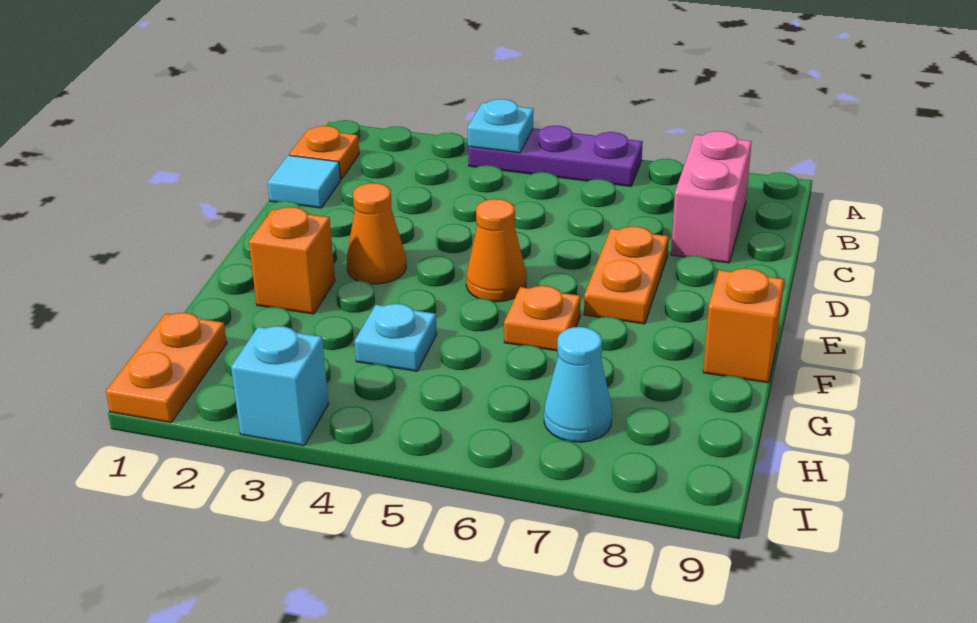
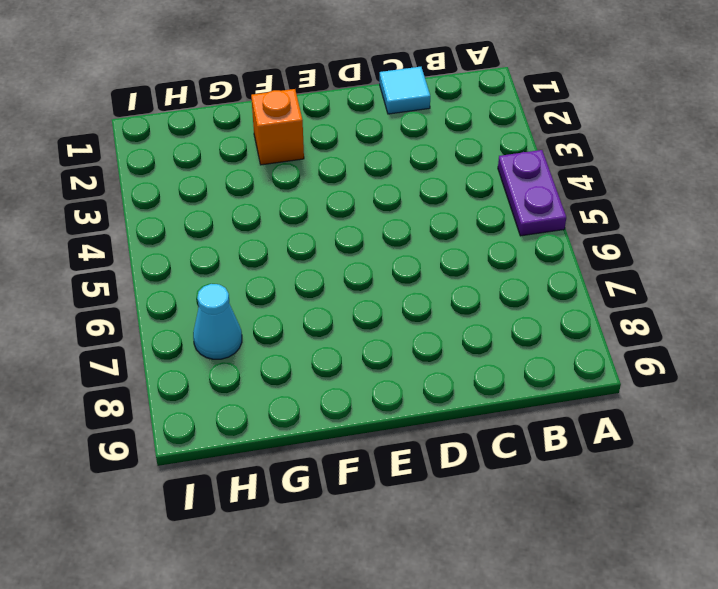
purple plate A4:A5 level 1 -> purple plate A4:A6 level 1
none -> orange plate B1 level 1
none -> pink brick B8:C8 level 1
none -> orange plate D7:E7 level 1

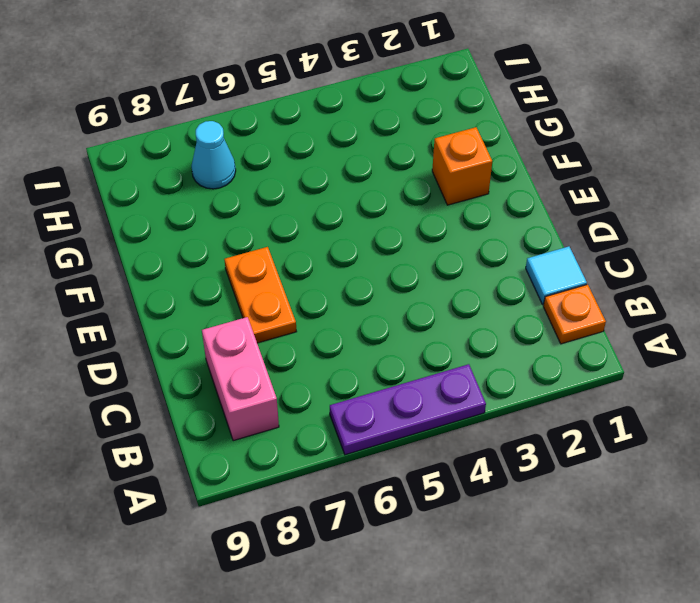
none -> orange cone E3 level 1
none -> orange cone E5 level 1
none -> orange plate F6 level 1

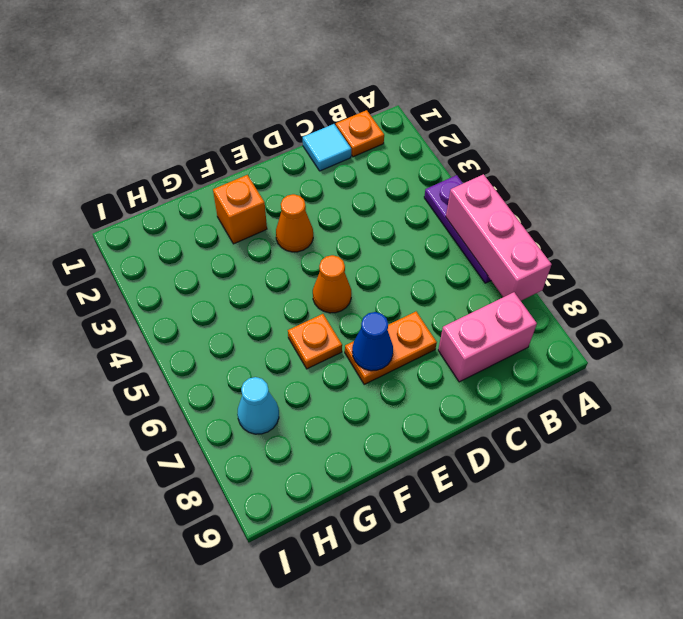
pink brick A5:A7 level 2 -> none
blue cone E7 level 2 -> none
none -> orange brick F9 level 1
none -> cyan plate G4 level 1
none -> orange plate H1:I1 level 1

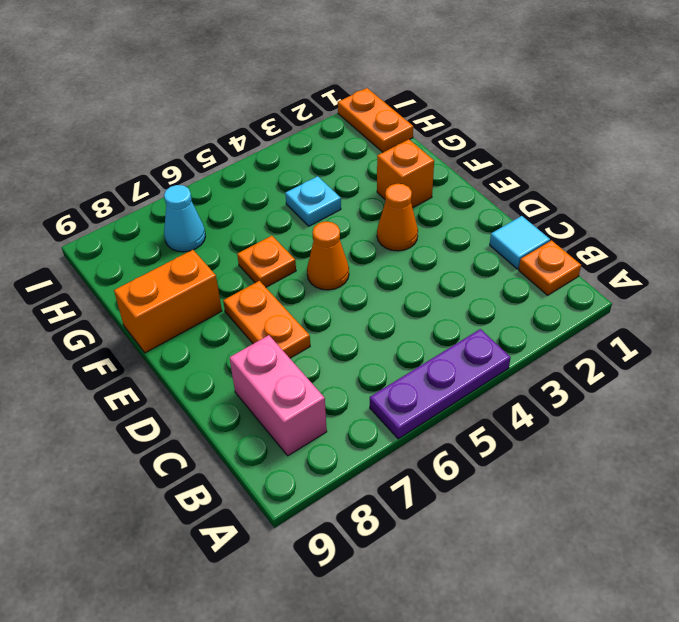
orange brick F8:F9 level 1 -> orange brick F9 level 1
none -> cyan brick I3 level 1
none -> cyan plate A4 level 2

